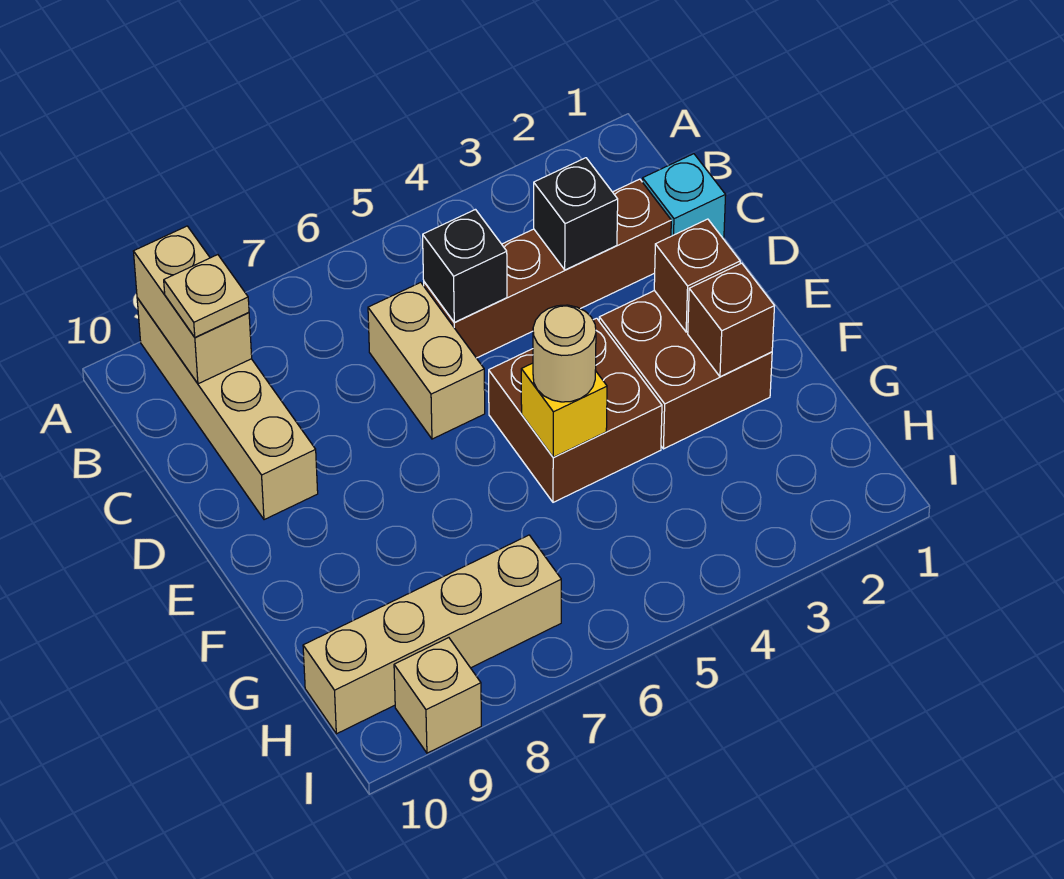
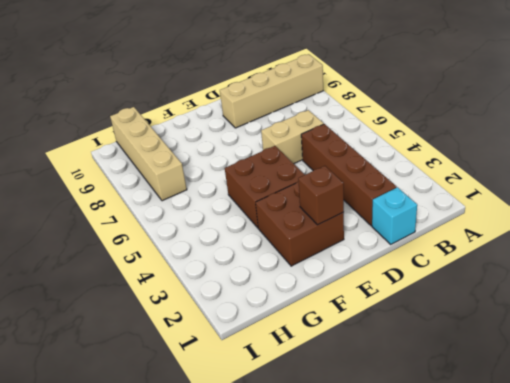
none -> tan brick I9 level 1
none -> tan brick A9:B9 level 2
none -> black brick C3 level 2

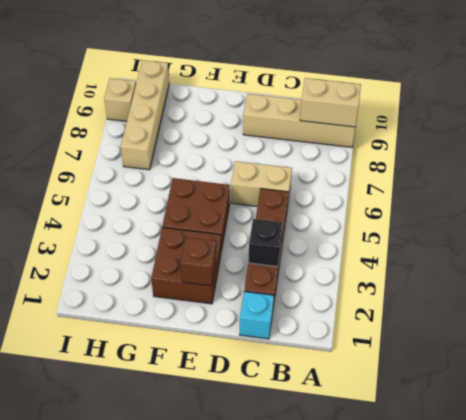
none -> black brick C5 level 2
none -> brown brick F2 level 2
none -> yellow brick F5 level 2

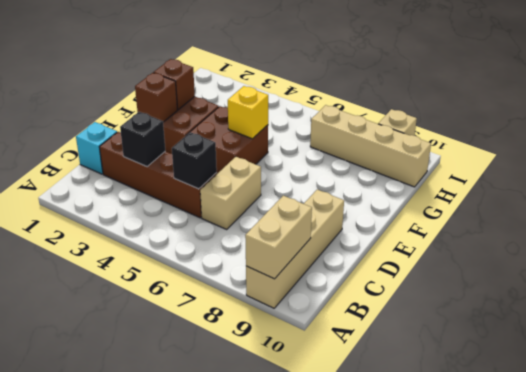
none -> tan plate B9 level 3
none -> tan round brick F5 level 3

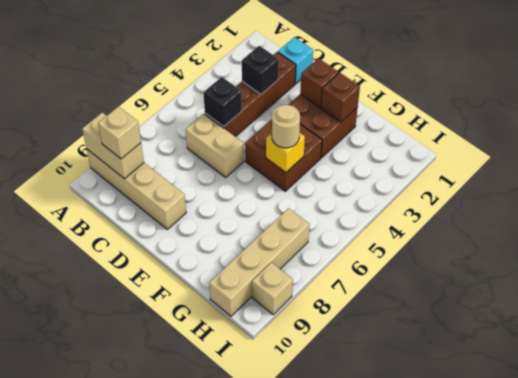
tan brick B9 level 3 -> tan plate B9 level 3

